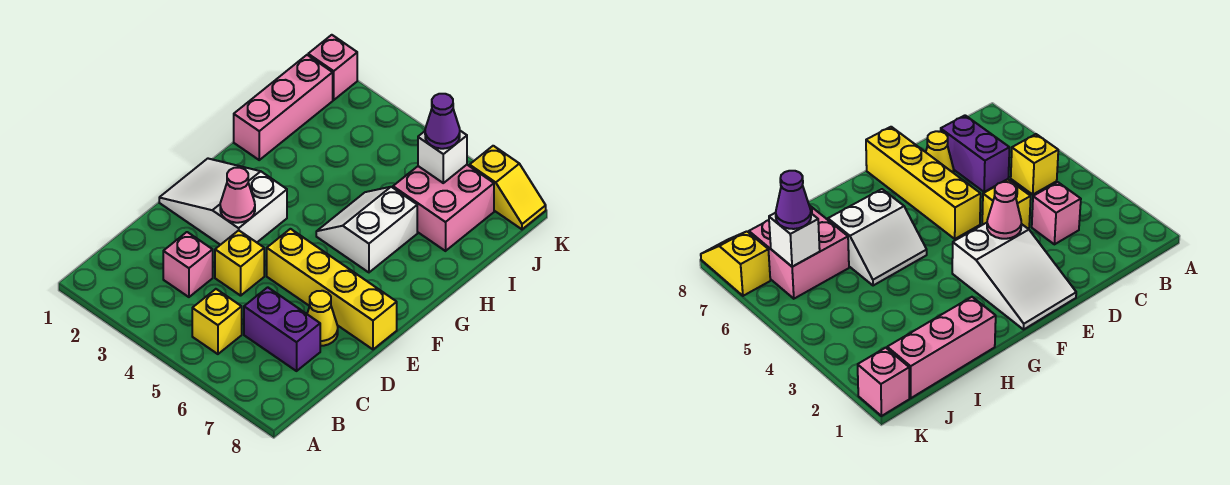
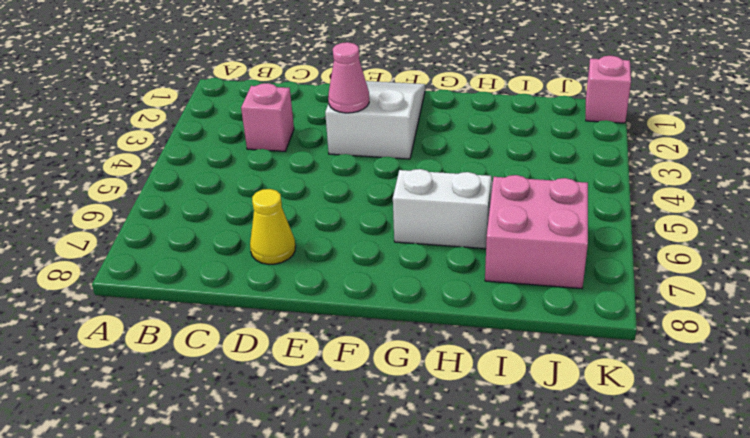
none -> yellow brick B5 level 1
none -> purple brick C6:C7 level 1
none -> yellow brick D4 level 1

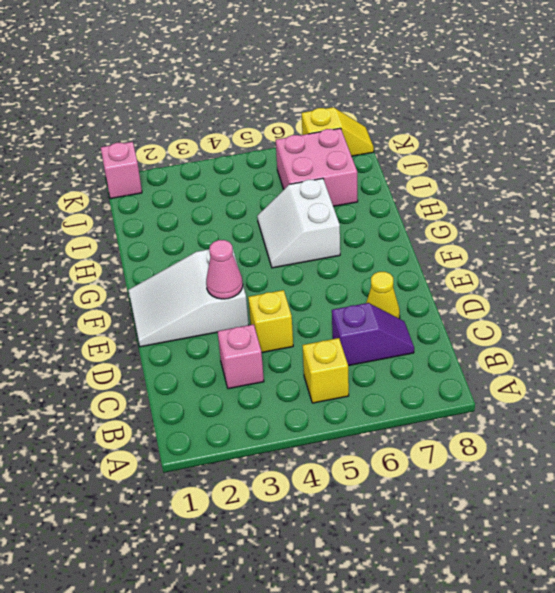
purple slope C6:C7 level 1 top 6 -> purple brick C6:C7 level 1
none -> yellow brick E5:E8 level 1
none -> pink brick H1:J1 level 1
none -> white brick J6 level 2

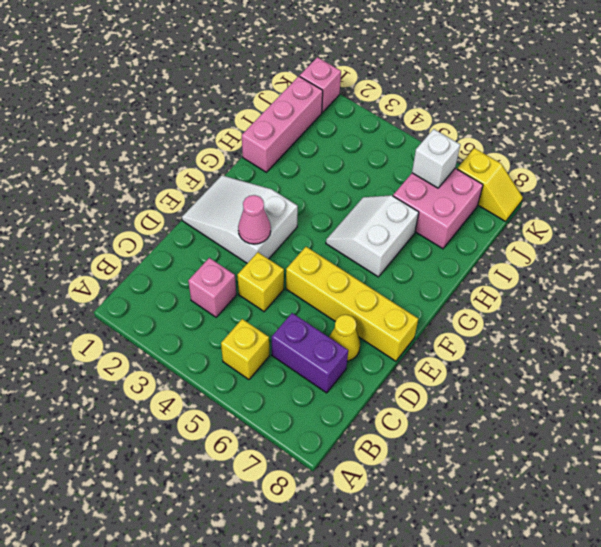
none -> purple cone J6 level 3

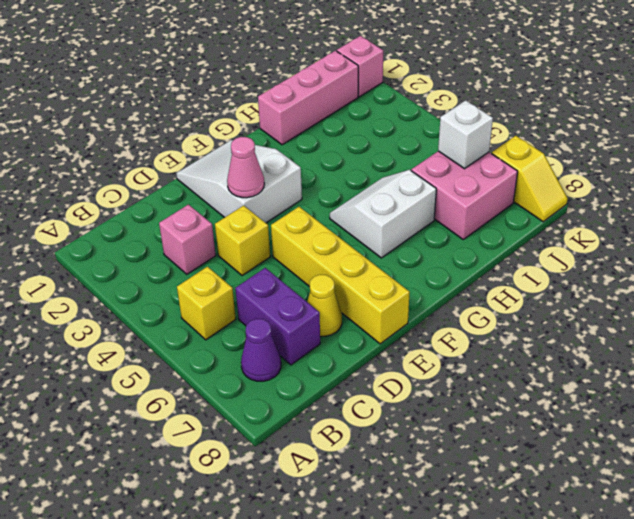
purple cone B7 level 1 -> purple cone J6 level 3

